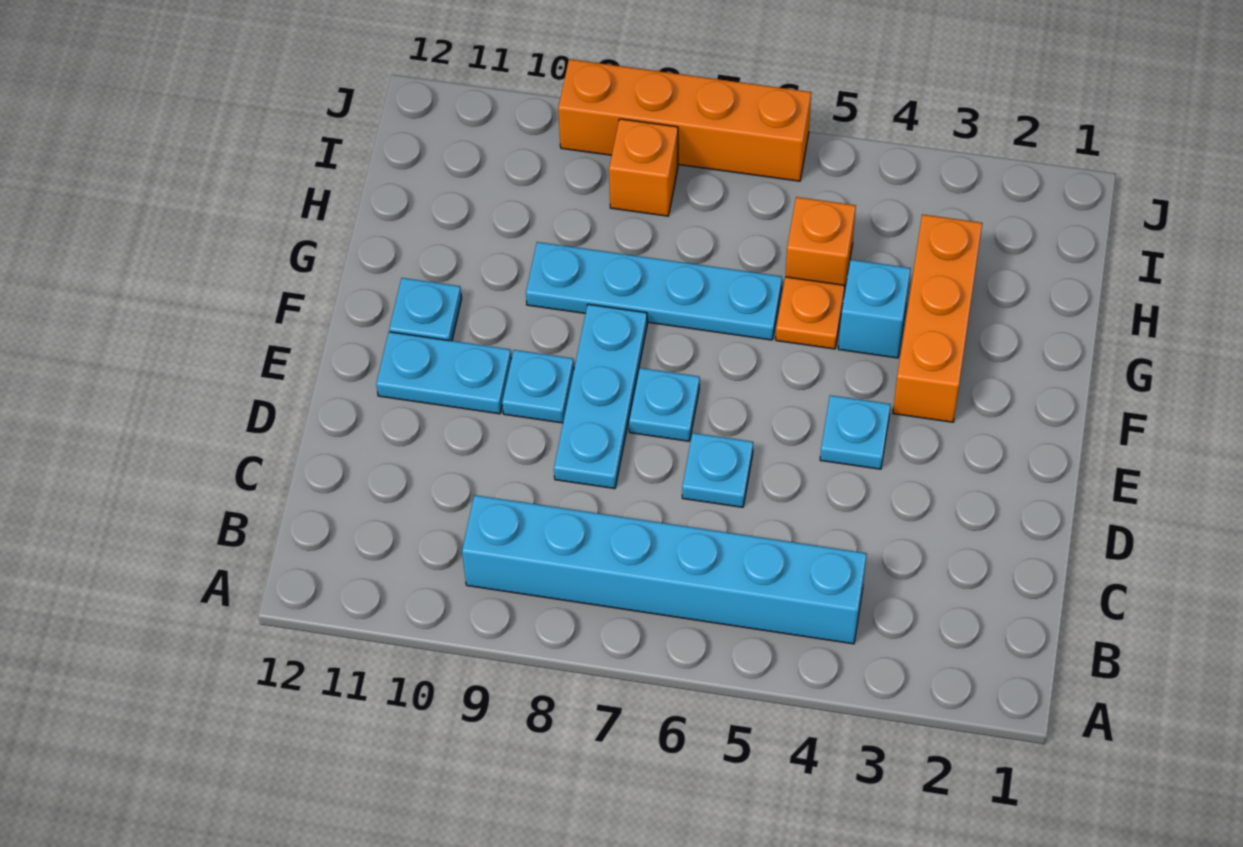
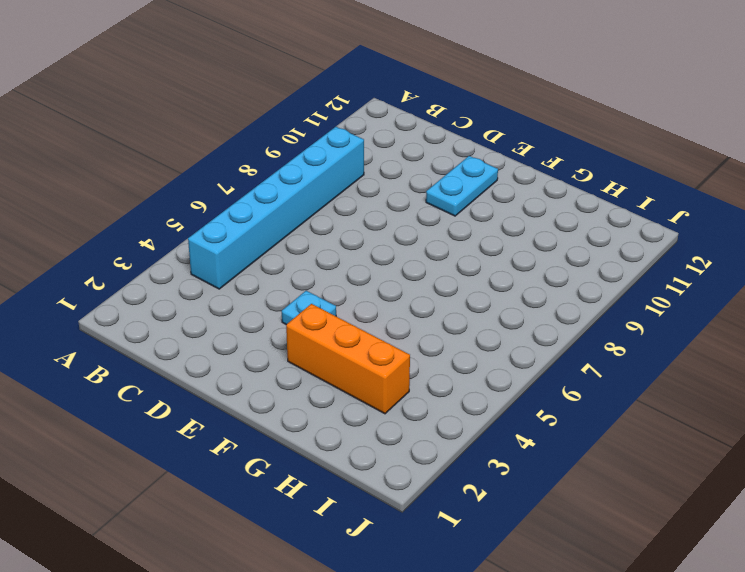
none -> cyan plate D6 level 1
none -> cyan plate D8:F8 level 1
none -> cyan plate E7 level 1

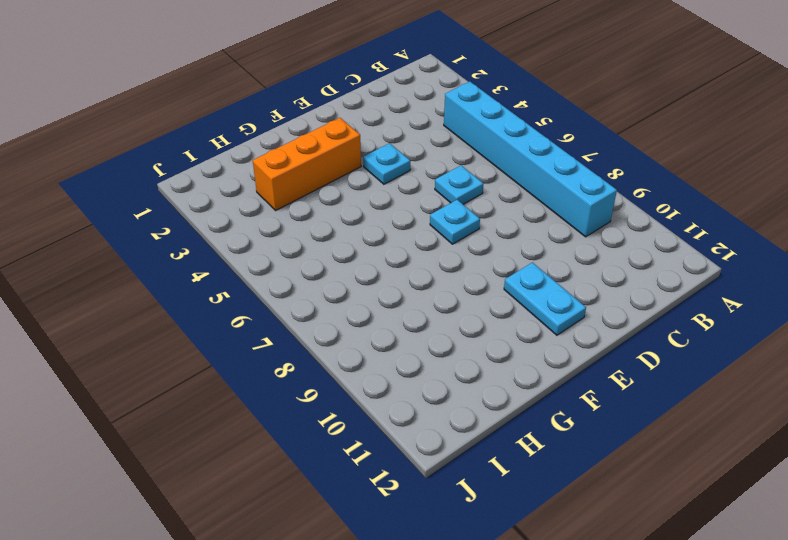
none -> cyan plate D8:F8 level 1
none -> cyan plate E9 level 1
none -> cyan plate F11 level 1

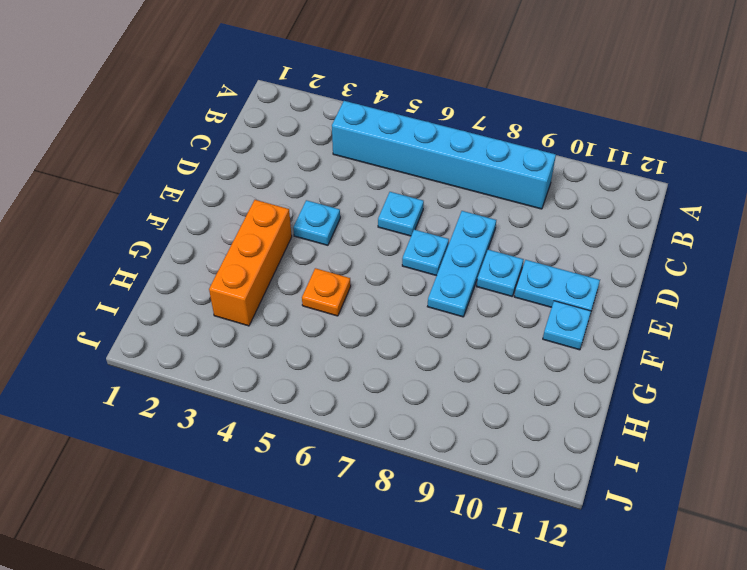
none -> cyan brick G4 level 1
none -> cyan plate G6:G9 level 1
none -> orange brick H5 level 1

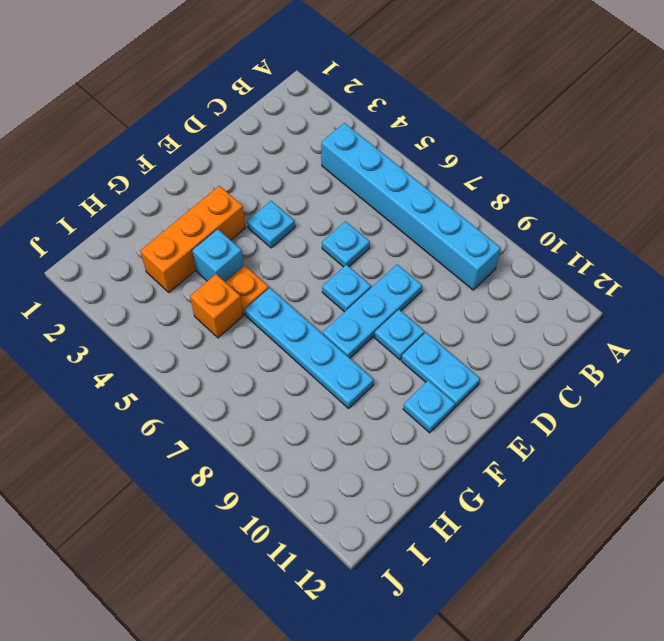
none -> orange brick I8 level 1
none -> orange brick J6:J9 level 1

